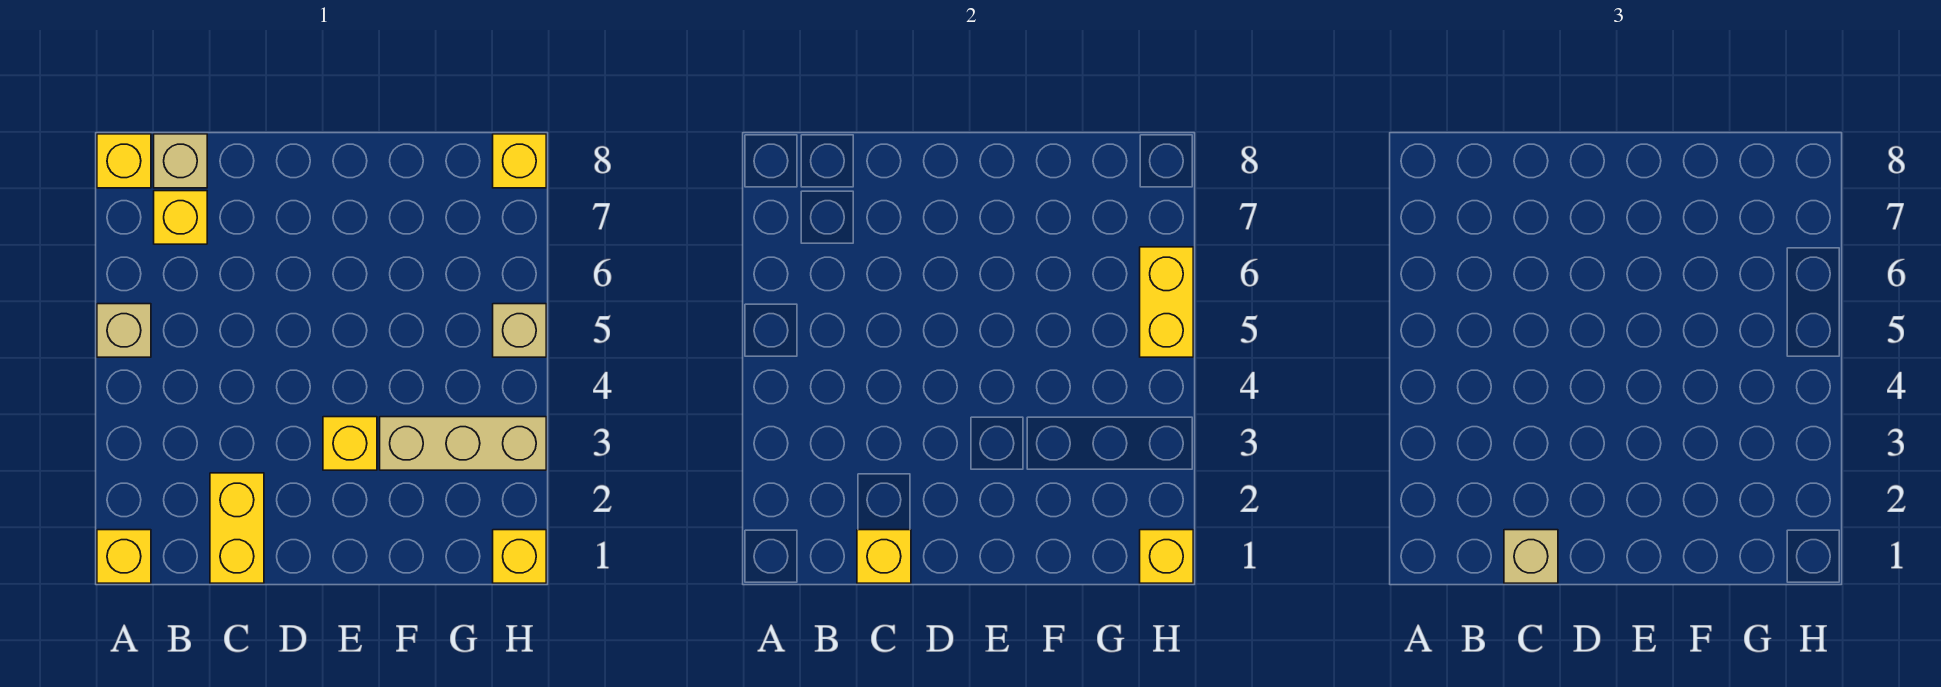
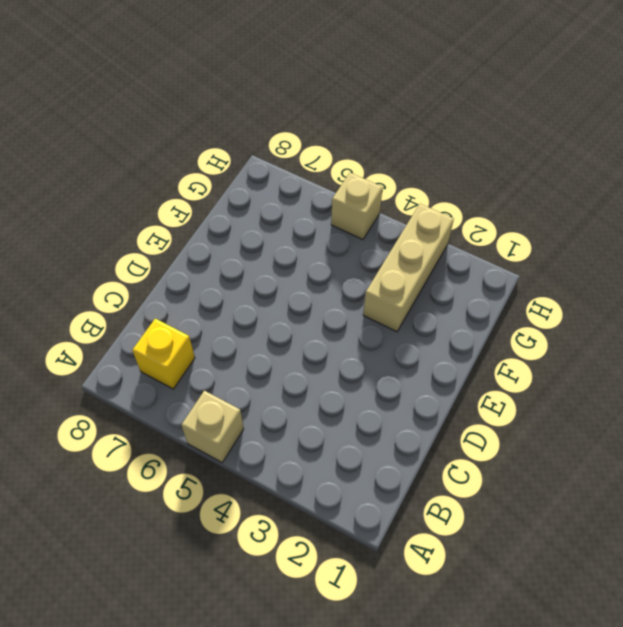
none -> yellow brick A1 level 1
none -> yellow brick A8 level 1
none -> tan brick B8 level 1

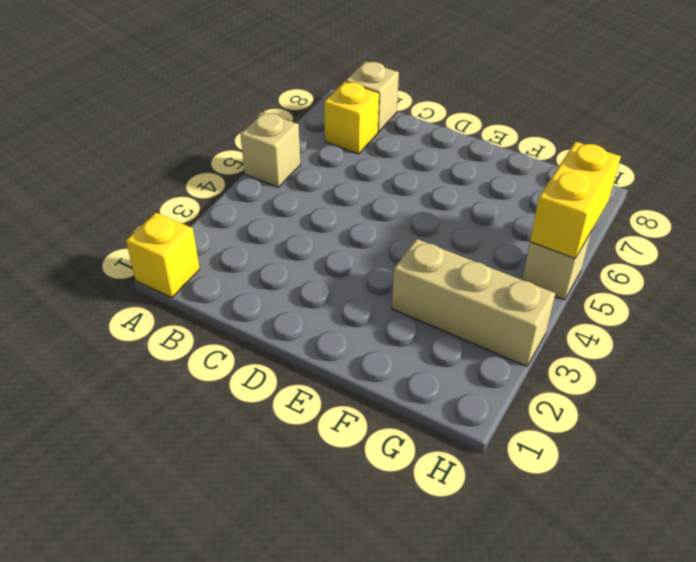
none -> yellow brick A8 level 1
none -> yellow brick C1:C2 level 1
none -> yellow brick E3 level 1

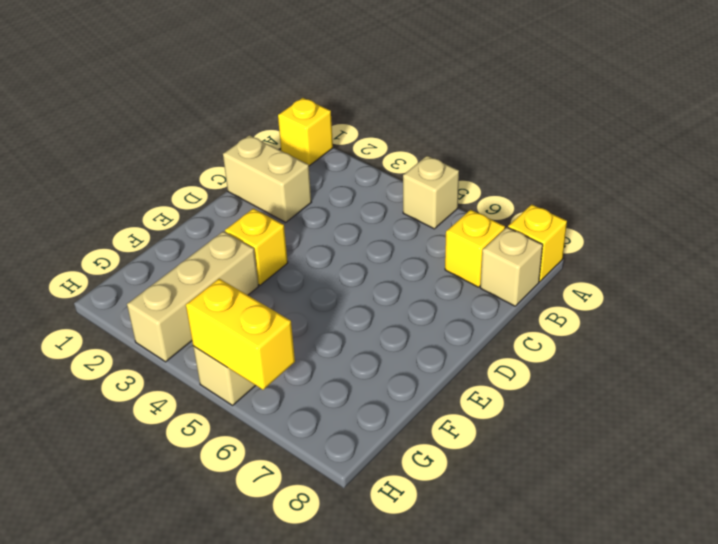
tan brick C1:C2 level 1 -> yellow brick C1:C2 level 1
none -> yellow brick H1 level 1
none -> yellow brick H8 level 1
none -> yellow brick C1 level 2

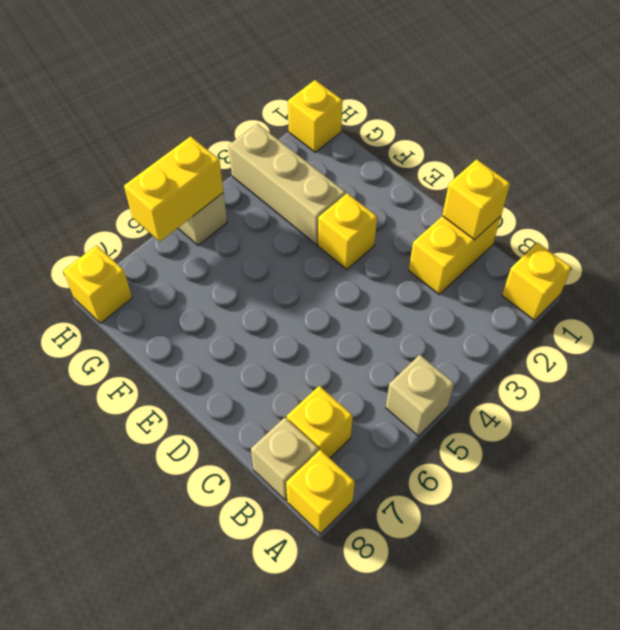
none -> yellow brick H1 level 2
none -> tan brick C1 level 3

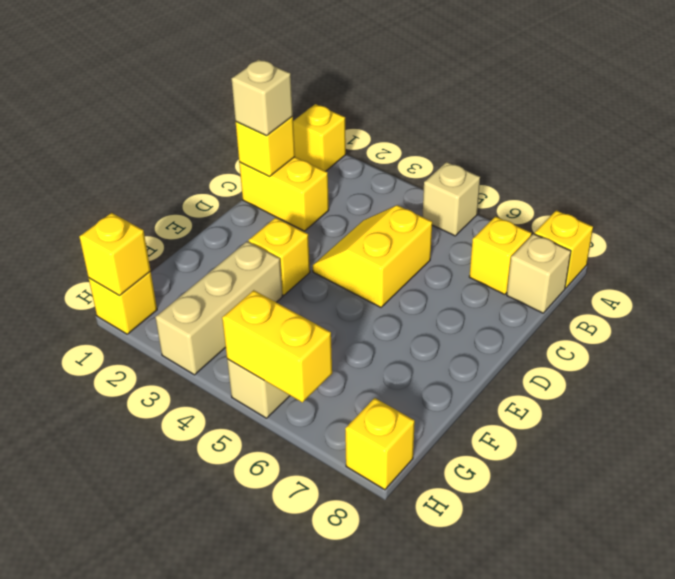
yellow slope C4:D5 level 1 top 5 -> none

